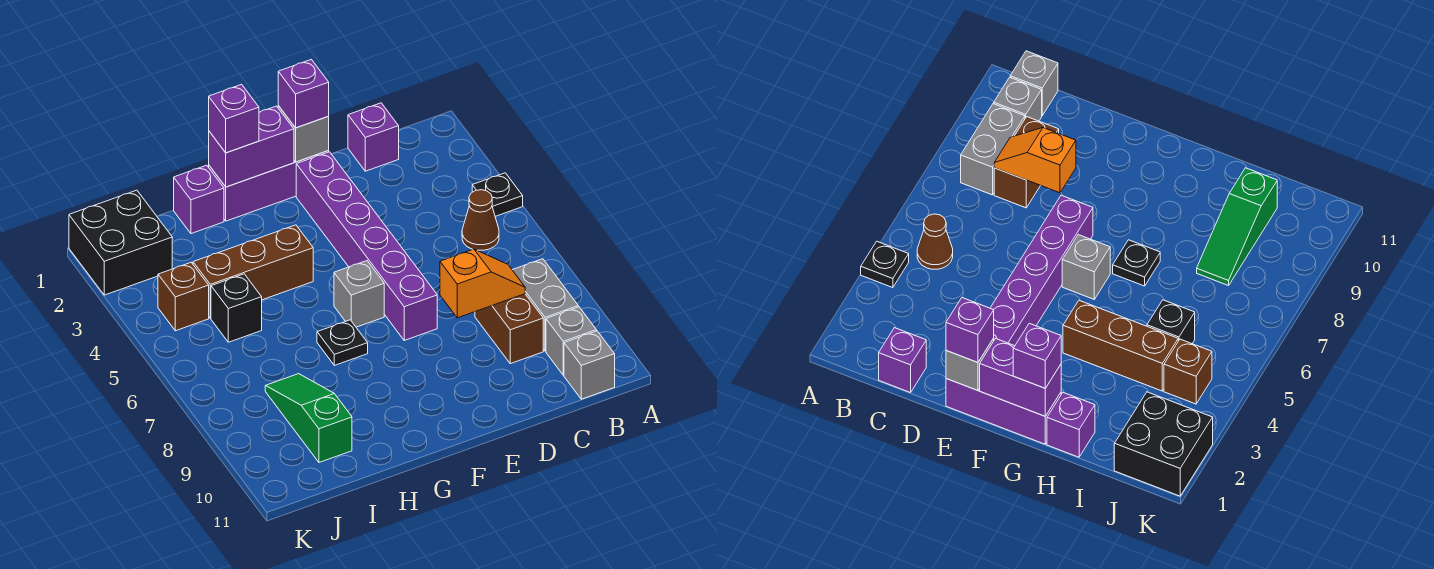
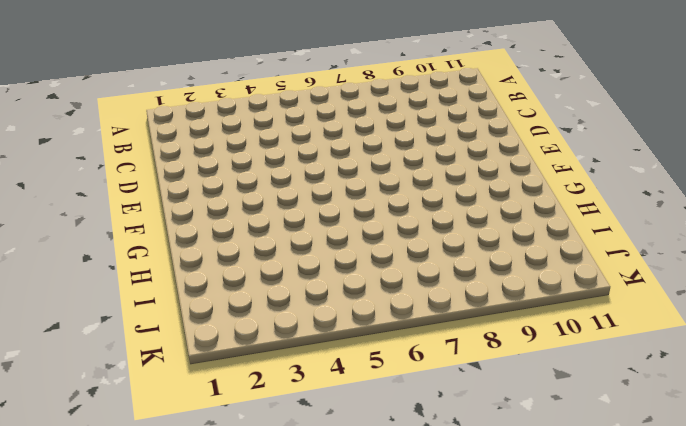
none -> black plate A4 level 1
none -> brown cone B5 level 1
none -> grey brick B8:B9 level 1

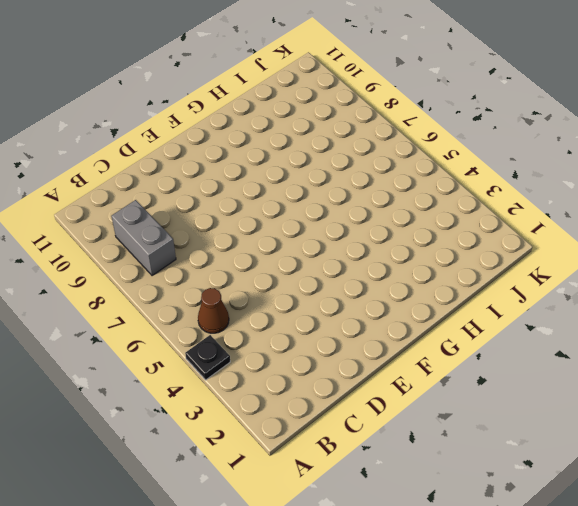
none -> grey brick B10 level 1
none -> grey brick B11 level 1
none -> purple brick C1 level 1

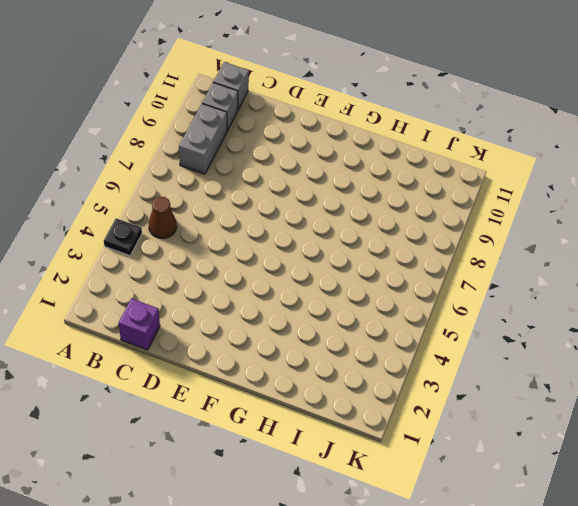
none -> brown brick C8:C9 level 1
none -> purple brick E1:G1 level 1
none -> purple brick E2:E7 level 1

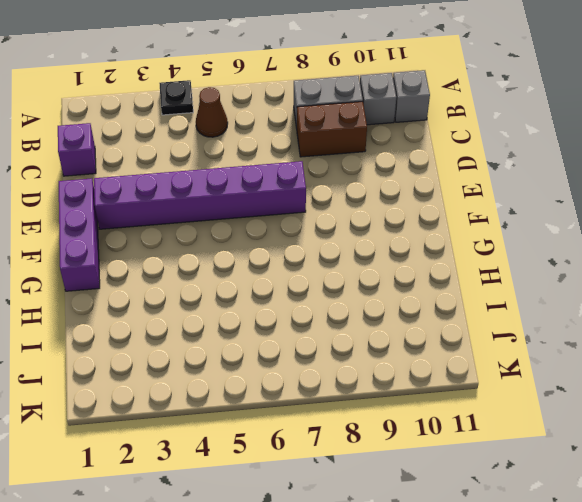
none -> grey brick F6 level 1
none -> brown brick G4:I4 level 1
none -> black plate G7 level 1

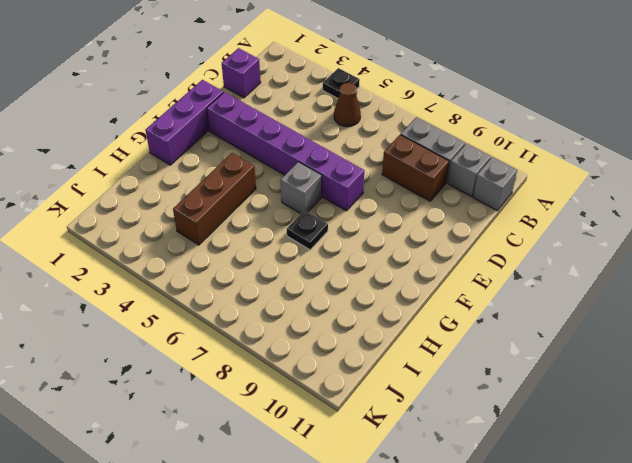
none -> purple brick H1 level 1
none -> black brick I5 level 1
none -> green slope I8:I10 level 1 top 10

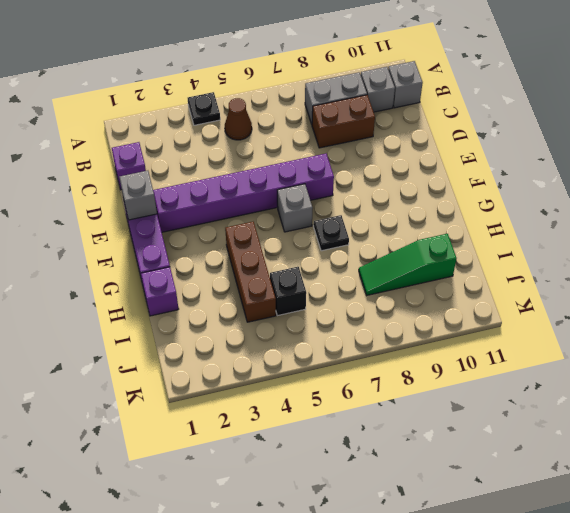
none -> black brick J1:K2 level 1
none -> brown brick J4 level 1
none -> orange slope C8:D8 level 2 top D

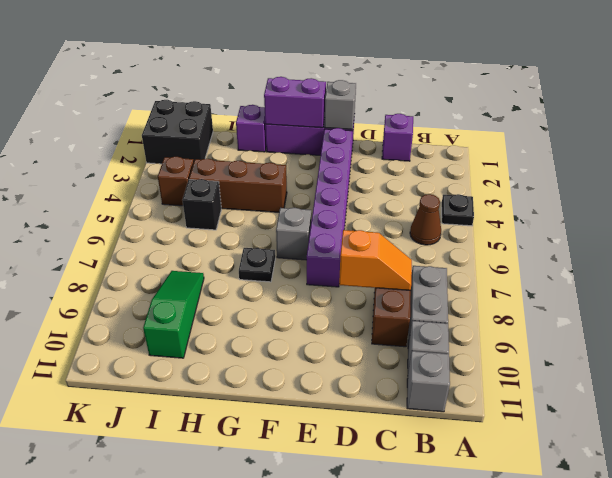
none -> purple brick E1 level 3
none -> purple brick G1 level 3

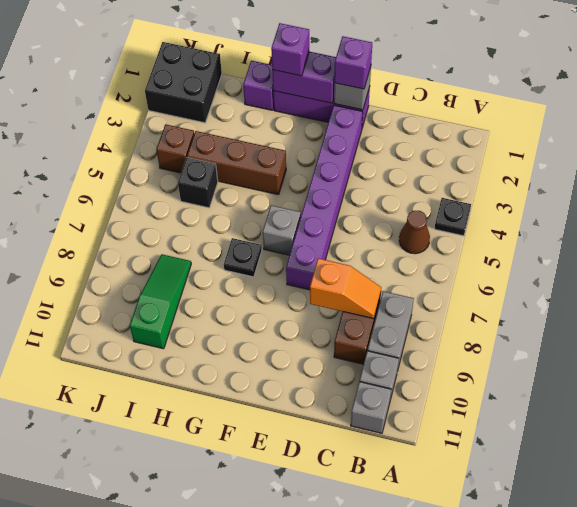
none -> purple brick C1 level 1

